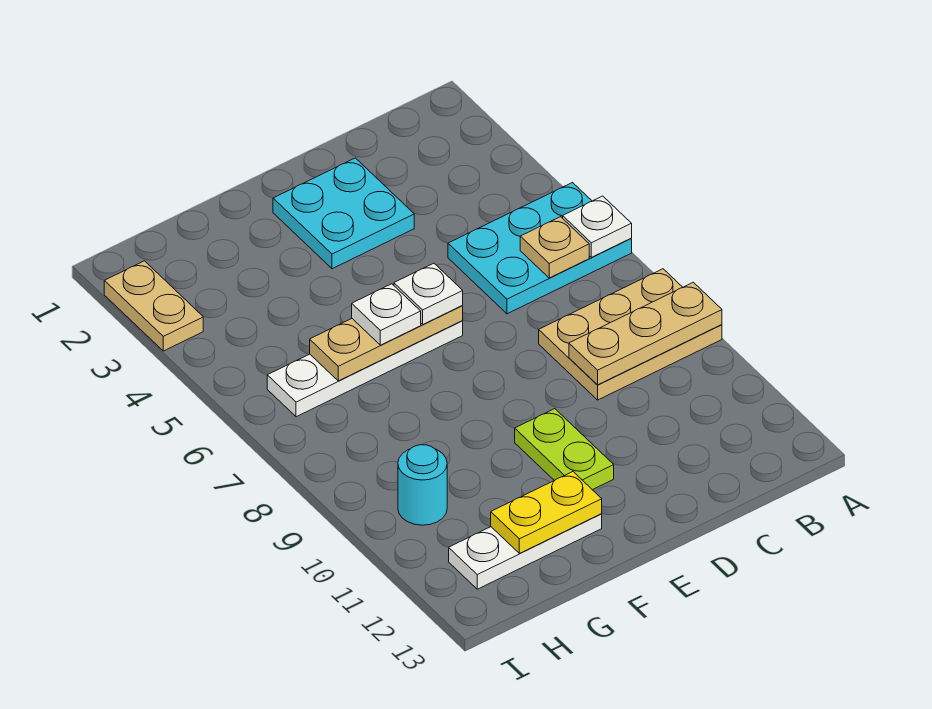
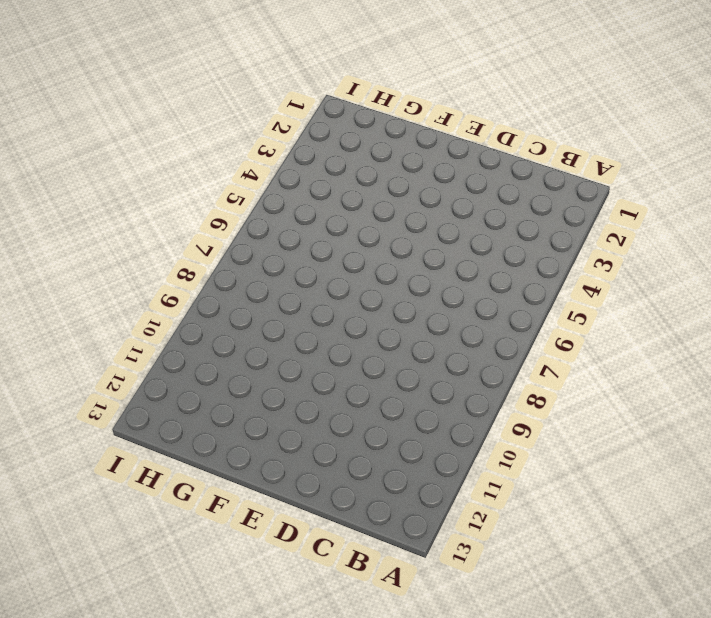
none -> cyan plate A5:C6 level 1
none -> tan plate A8:C9 level 1
none -> cyan plate D2:E3 level 1

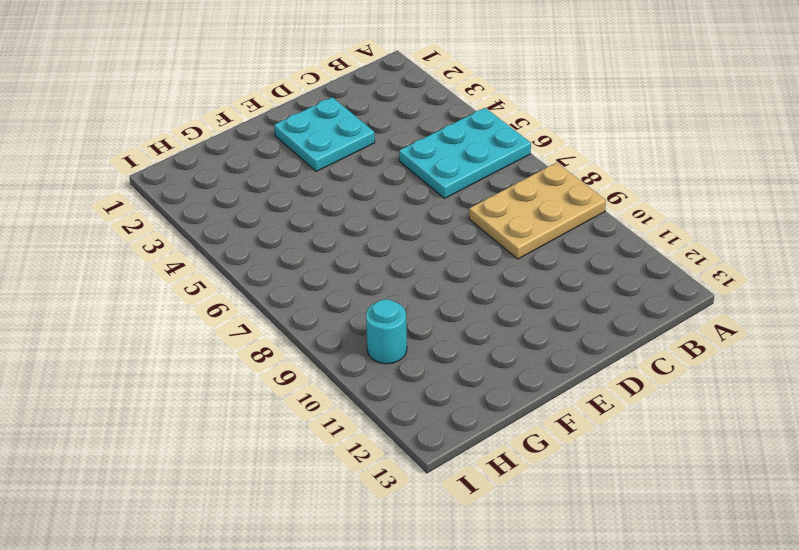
none -> white plate E6:H6 level 1
none -> lime plate E10:E11 level 1
none -> white plate F12:H12 level 1

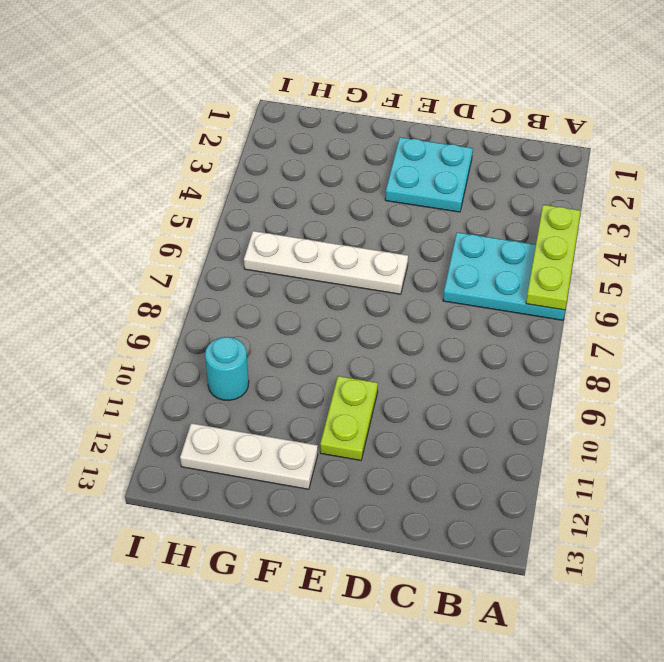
lime plate A4:A6 level 2 -> white plate A6 level 2
none -> tan plate A8:C9 level 1
none -> tan plate I2:I3 level 1
none -> tan plate A9:C9 level 2

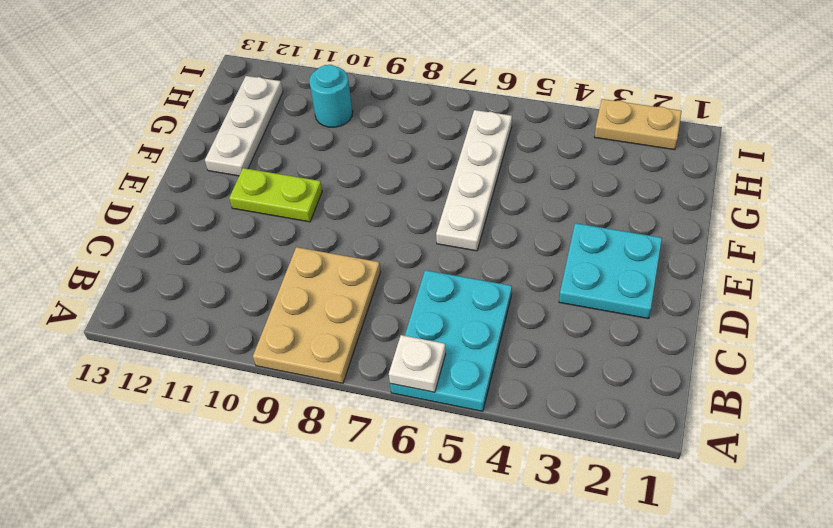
none -> tan plate A9:C9 level 2
none -> tan plate B6 level 2
none -> tan plate E6:G6 level 2

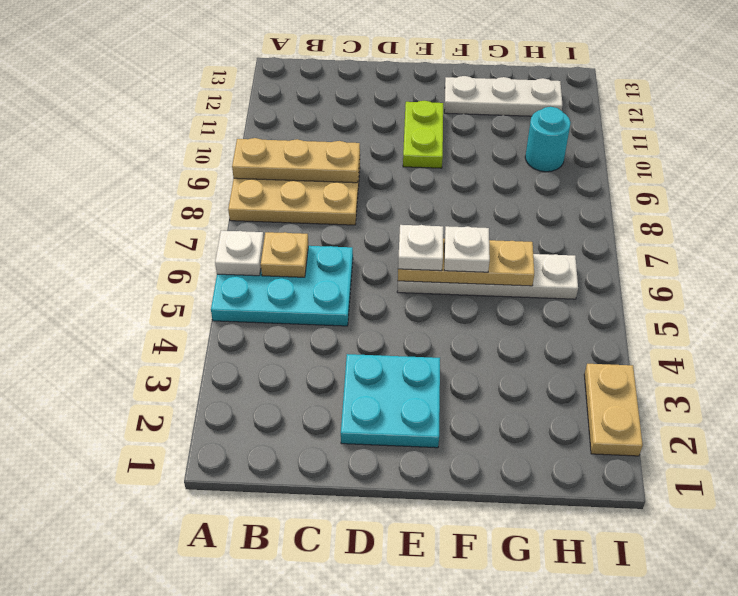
none -> yellow plate F12:G12 level 2

